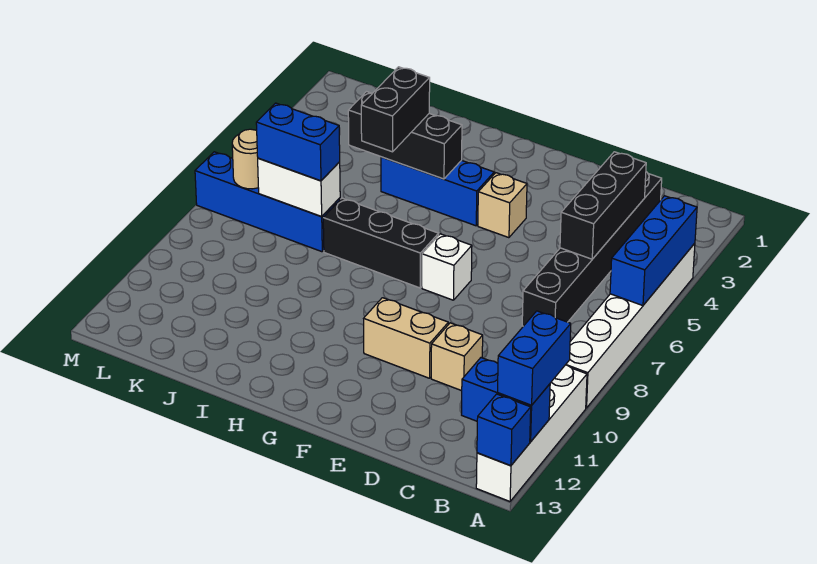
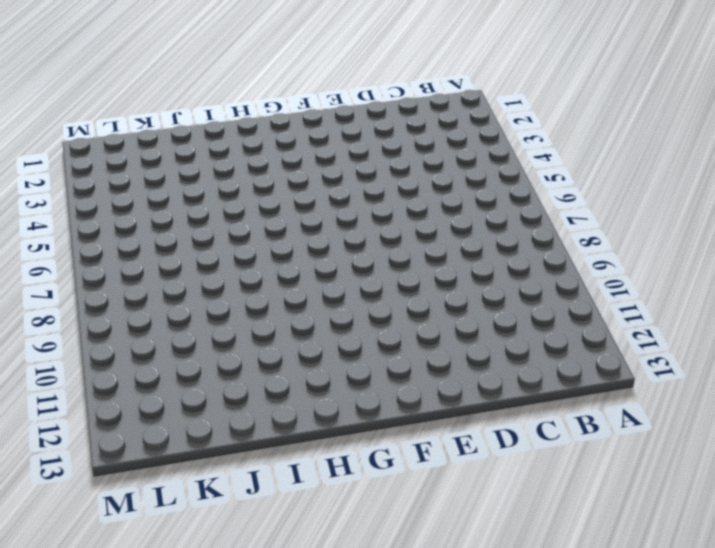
none -> white brick A4:A9 level 1
none -> white brick A10:A13 level 1
none -> black brick C2:C7 level 1

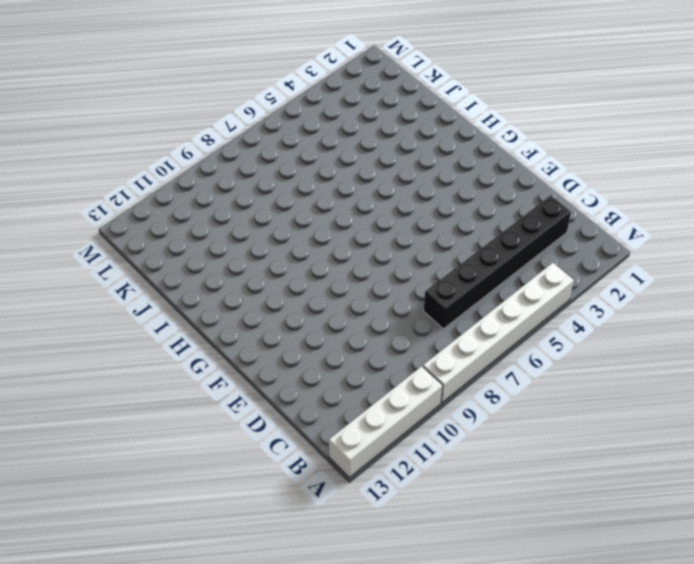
none -> tan brick D10 level 1
none -> tan brick E10:F10 level 1
none -> tan brick F4 level 1

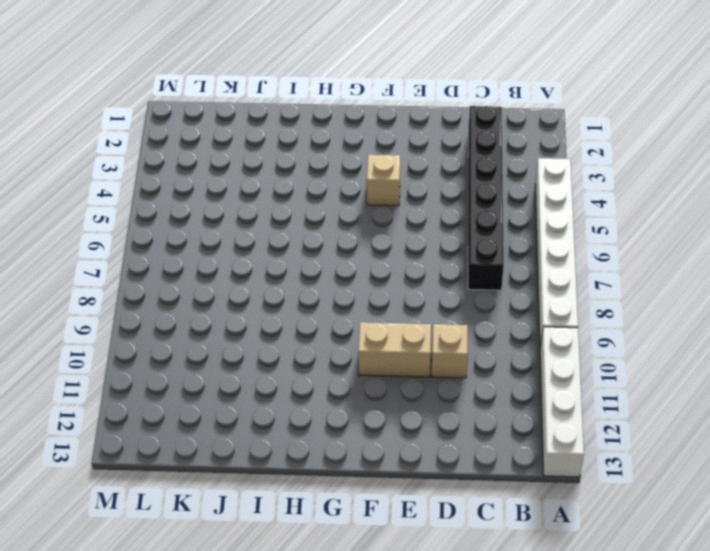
none -> white brick F7 level 1
none -> blue brick G4:I4 level 1
none -> black brick G7:I7 level 1

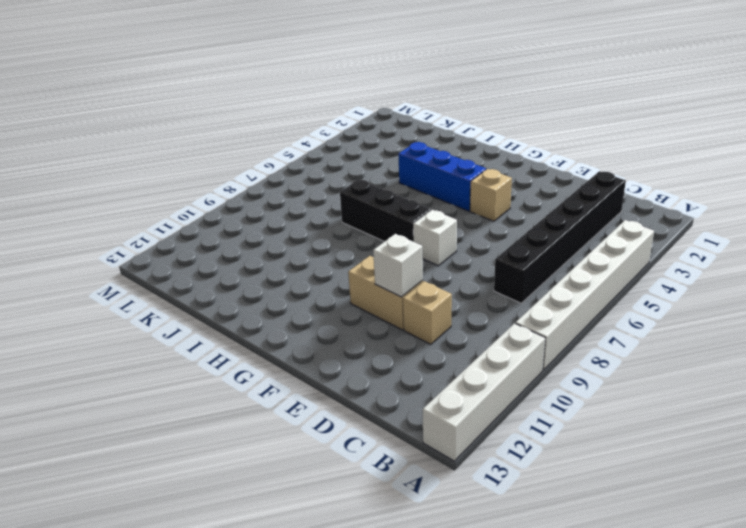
white brick E10 level 2 -> none
none -> blue brick J7:M7 level 1
none -> blue brick A4:A6 level 2
none -> blue brick A12:B12 level 2

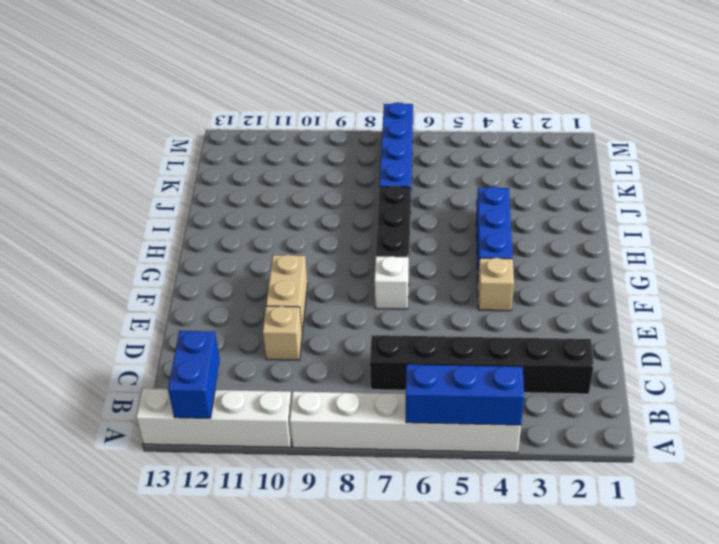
none -> blue brick A13 level 2
none -> black brick C3:C5 level 2
none -> black brick H4:J4 level 2

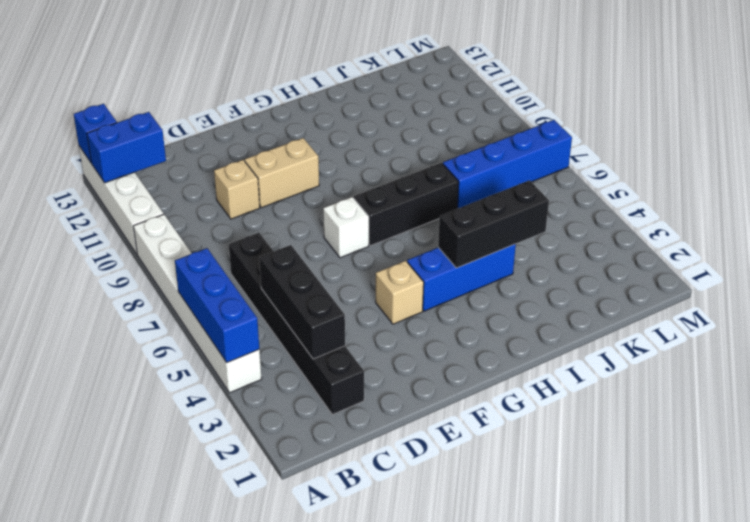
none -> white brick J7:K7 level 2
none -> tan round brick L7 level 2
none -> blue brick A11:A12 level 3

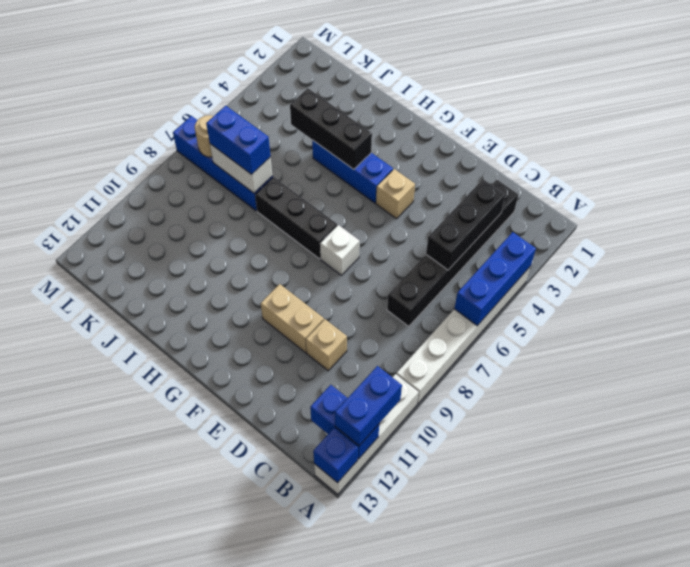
none -> black brick I4:I5 level 3

